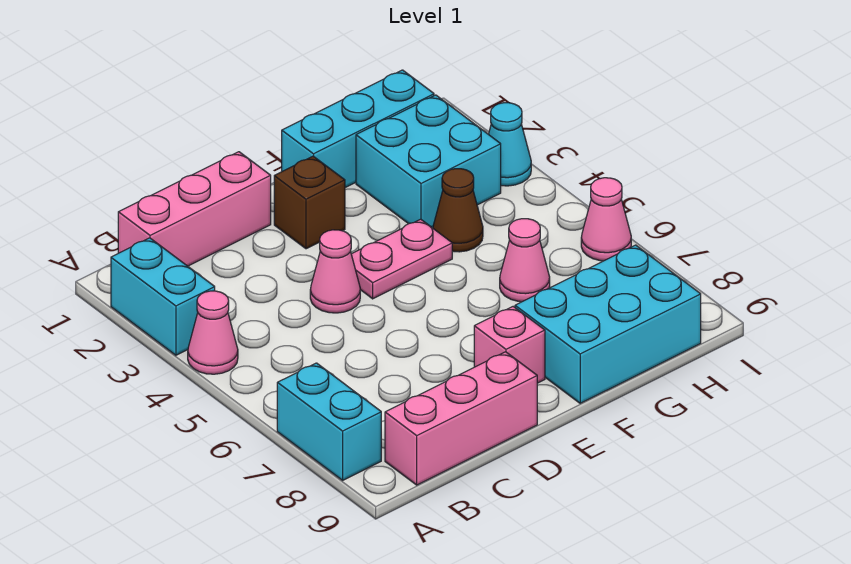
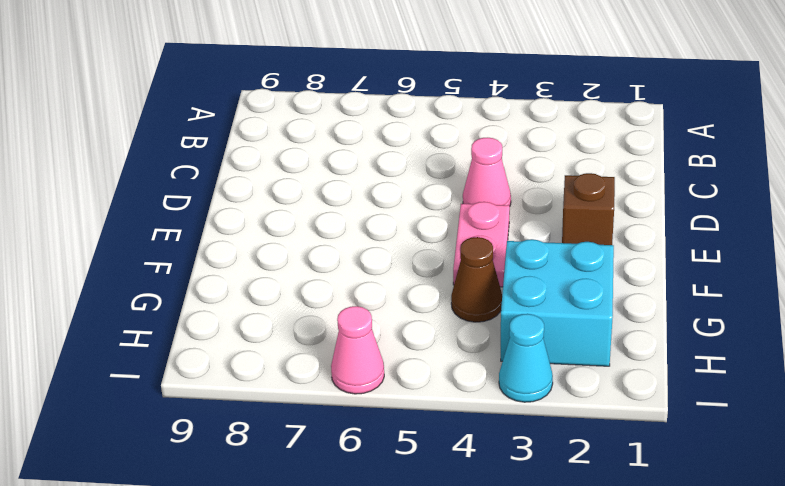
none -> cyan brick A2:A3 level 1
none -> pink cone A4 level 1
none -> cyan brick A7:A8 level 1

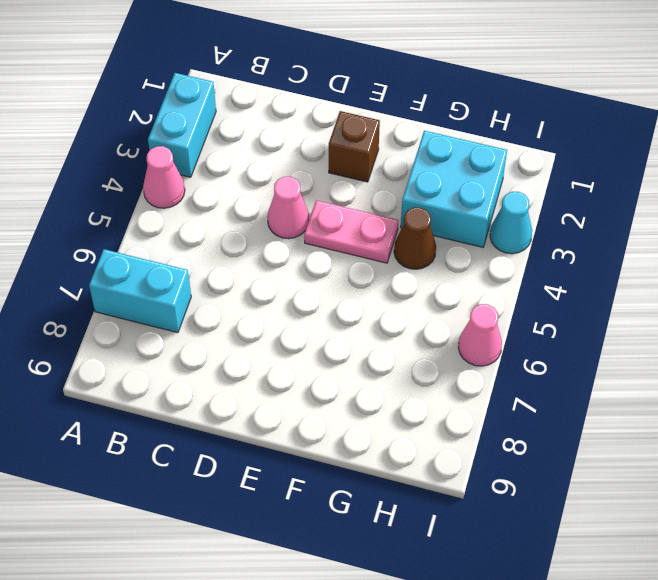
cyan brick A7:B7 level 1 -> cyan brick A7:A8 level 1
none -> pink brick B1:D1 level 1
none -> pink brick B9:D9 level 1
none -> pink brick E8 level 1

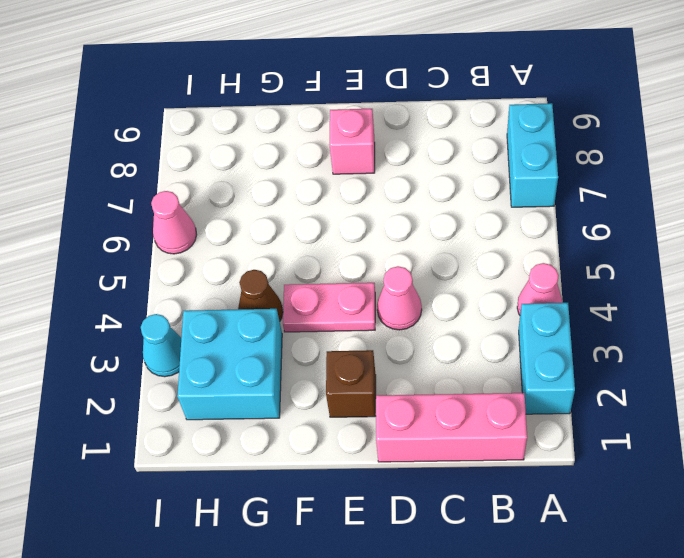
none -> pink brick B9:D9 level 1
none -> cyan brick F1:H1 level 1
none -> cyan brick F8:H9 level 1

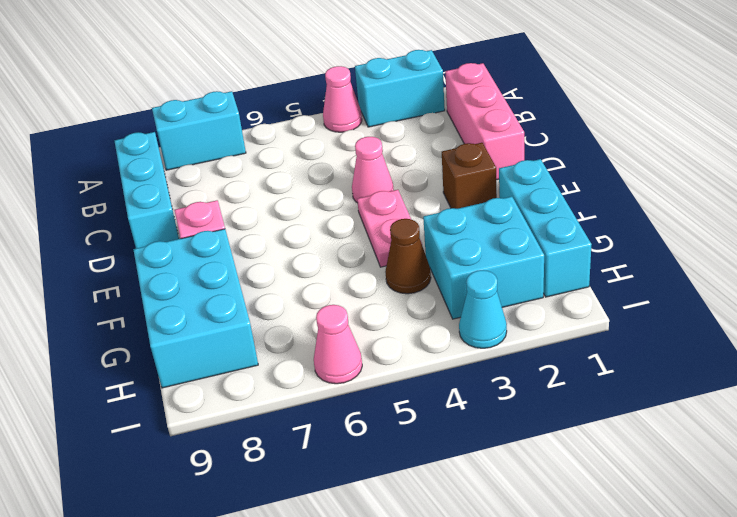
cyan brick B9:D9 level 1 -> pink brick B9:D9 level 1
none -> pink cone G6 level 1

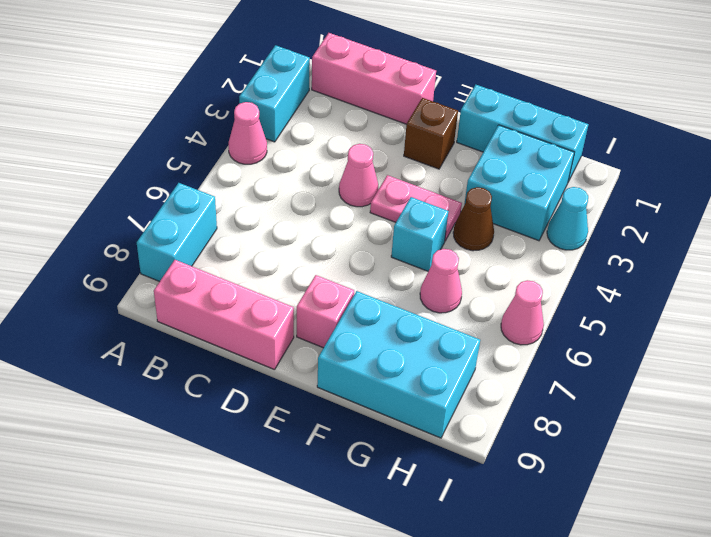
cyan brick F5 level 1 -> none

